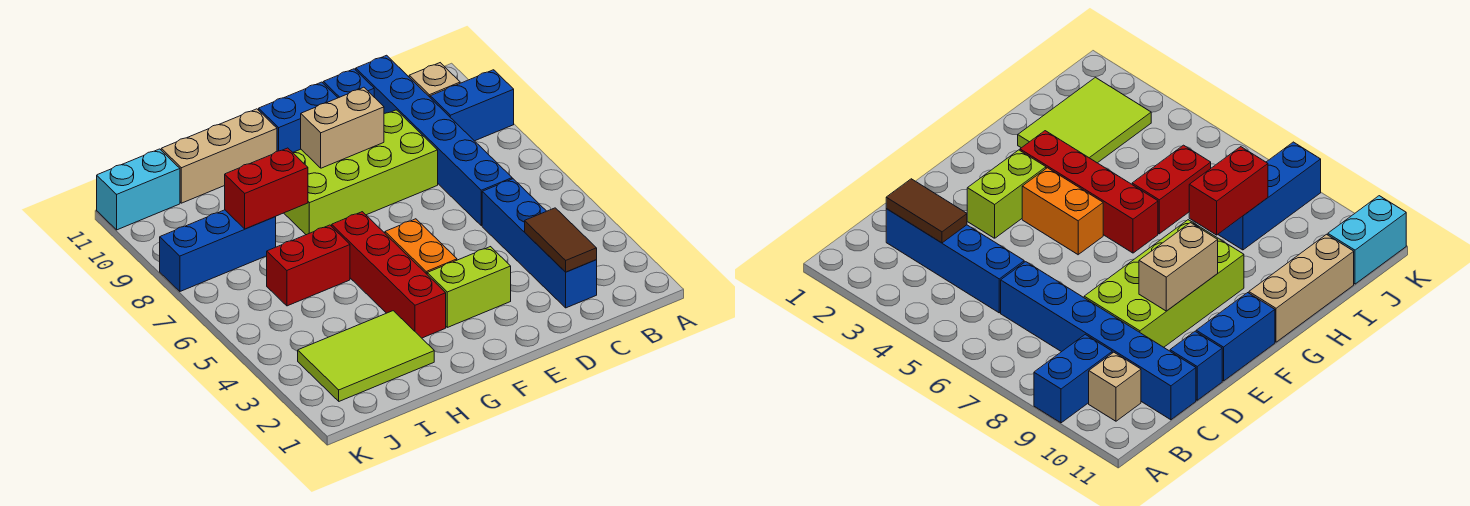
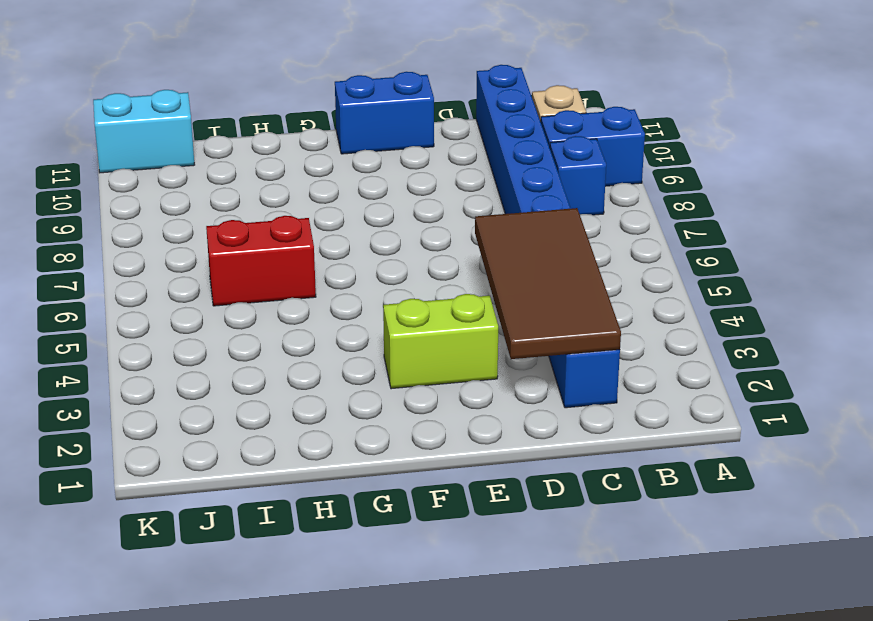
blue brick B8 level 1 -> blue brick D11 level 1
brown tile C2:D5 level 2 -> brown tile C2:C3 level 2
none -> lime brick D8:G9 level 1
none -> orange brick F4:F5 level 1
none -> red brick G3:G6 level 1

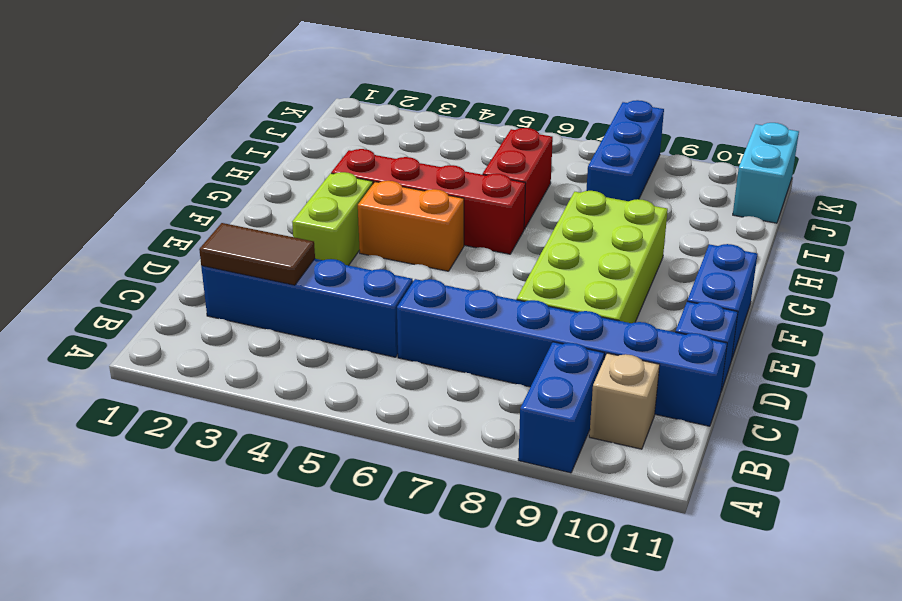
none -> tan brick G11:I11 level 1
none -> lime tile H2:J3 level 1
none -> tan brick E9:F9 level 2

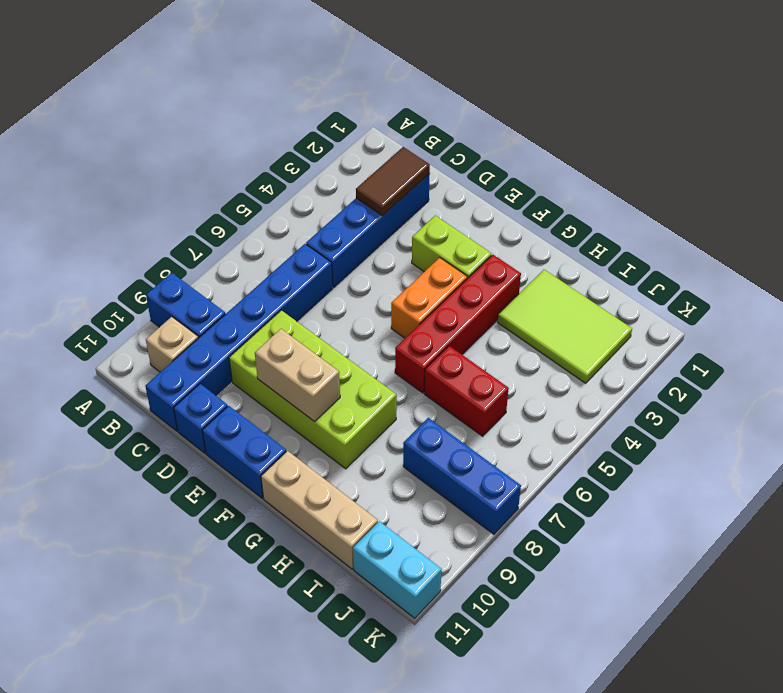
none -> red brick H8:I8 level 2

